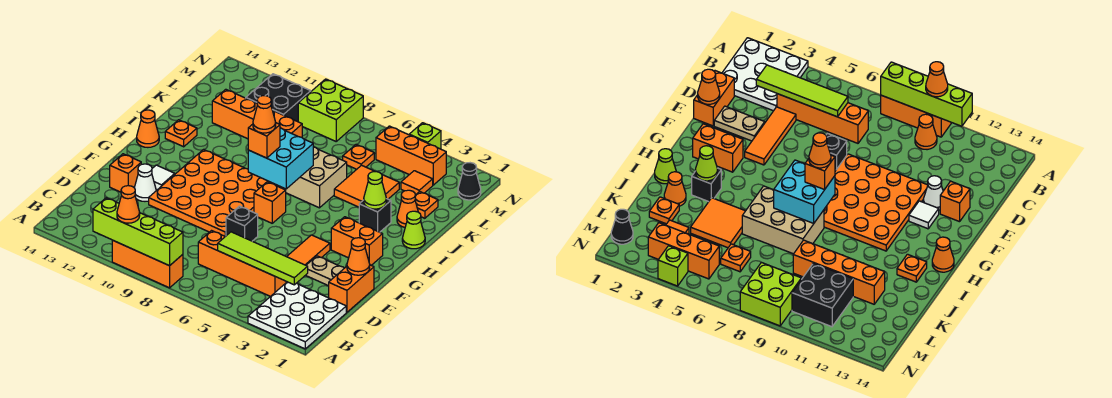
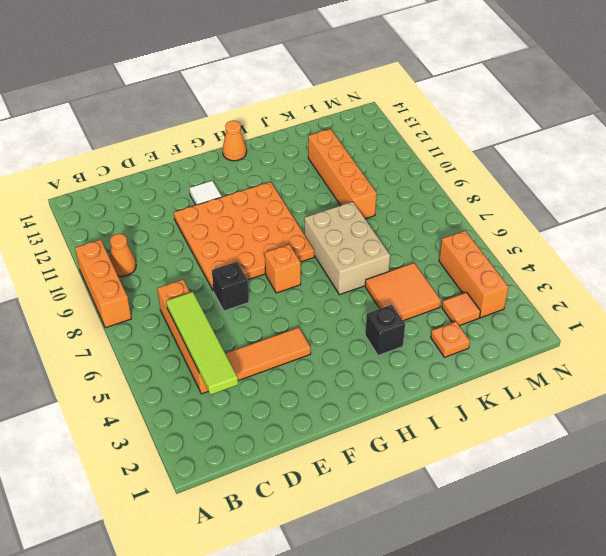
none -> white plate A1:C3 level 1
none -> orange brick D1:E1 level 1
none -> tan plate E2:E3 level 1
none -> white cone E12 level 1

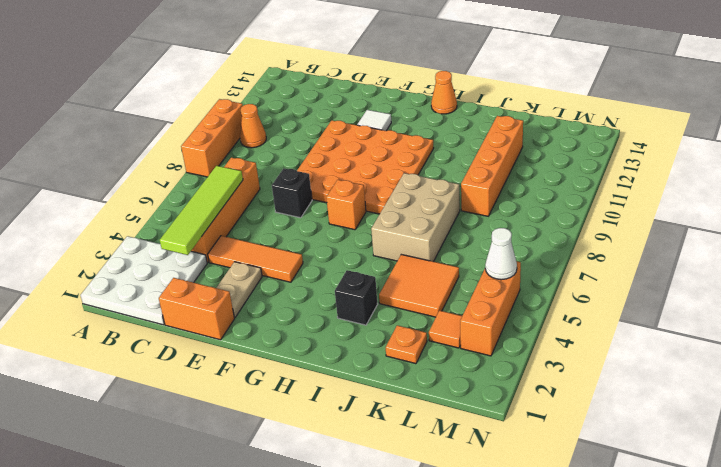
white cone M5 level 2 -> white cone E12 level 1
none -> orange brick E13 level 1
none -> orange brick G2:G3 level 1
none -> lime cone I1 level 1
none -> orange plate I13 level 1

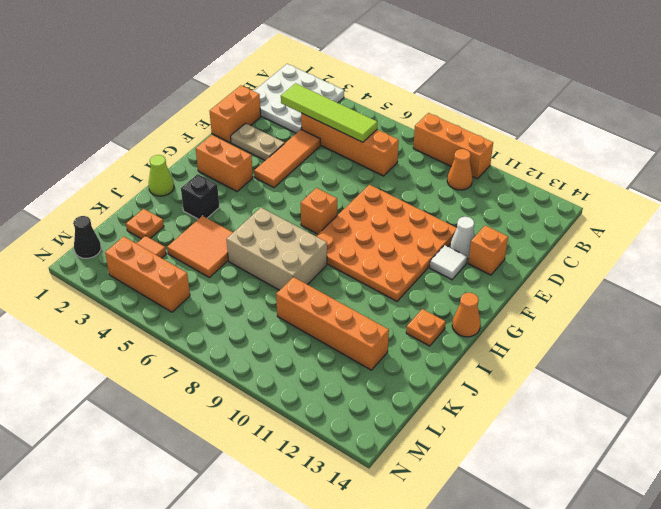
none -> black brick E7 level 1
none -> orange cone J2 level 1
none -> orange plate L6 level 1
none -> black brick L10:M11 level 1

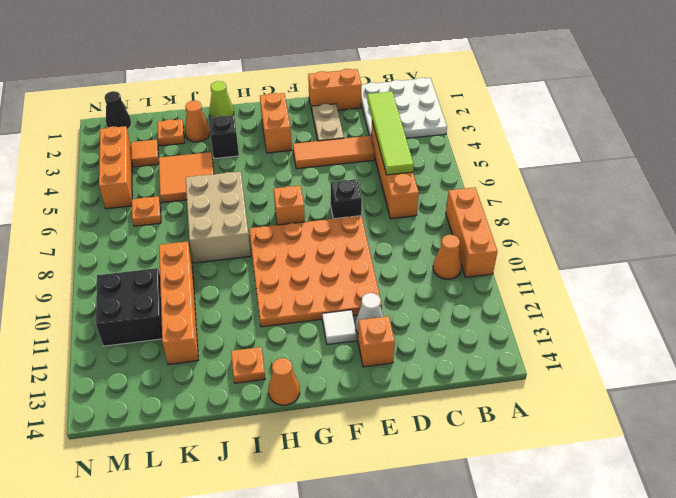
none -> lime brick M8:N9 level 1
none -> lime brick N4 level 1
none -> lime brick A8:A11 level 2
none -> orange cone E1 level 2

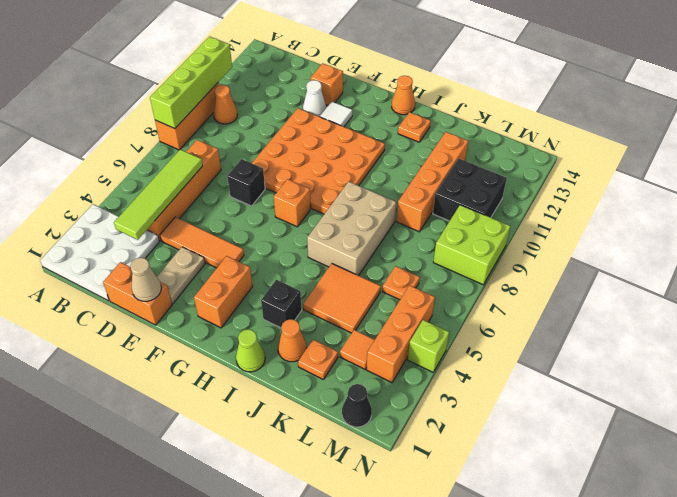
tan cone E1 level 2 -> orange cone E1 level 2
none -> cyan brick H7:I8 level 2
none -> lime cone I3 level 2
none -> orange cone A10 level 3
none -> orange brick H8 level 3

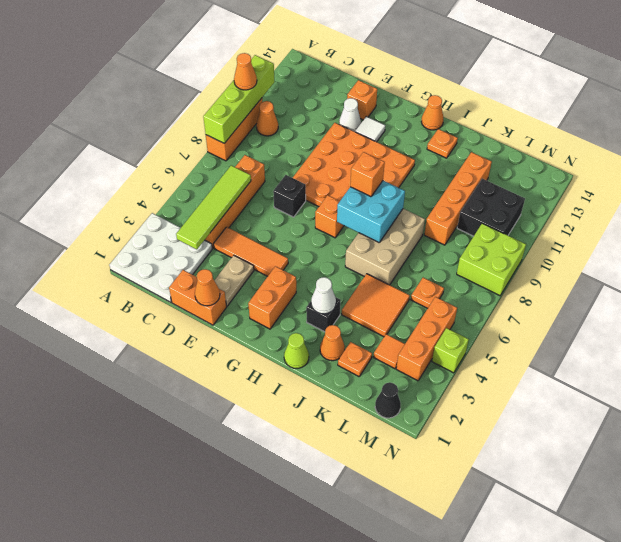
white cone I3 level 2 -> lime cone I3 level 2
none -> orange cone H8 level 4

